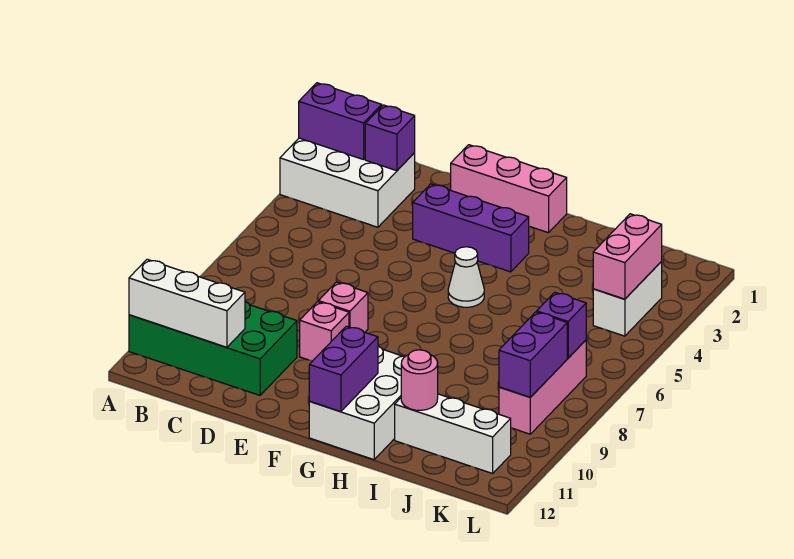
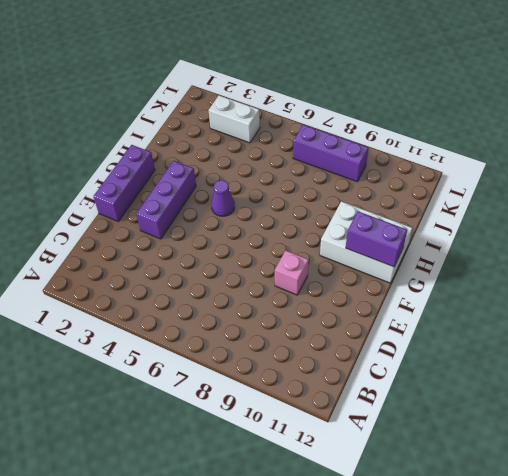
purple brick E1:G1 level 1 -> pink brick E1:G1 level 1
purple cone G5 level 1 -> white cone G5 level 1
purple brick K7:K9 level 1 -> pink brick K7:K9 level 1
none -> white brick A2:C3 level 1
none -> green brick A10:D11 level 1
none -> pink brick E8 level 1

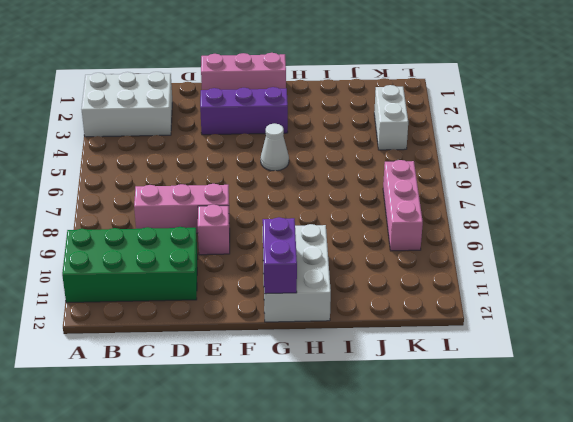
pink brick C8:E8 level 1 -> pink brick E8 level 1
none -> white brick I11:K11 level 1
none -> purple brick A2:B2 level 2
none -> white brick A11:C11 level 2

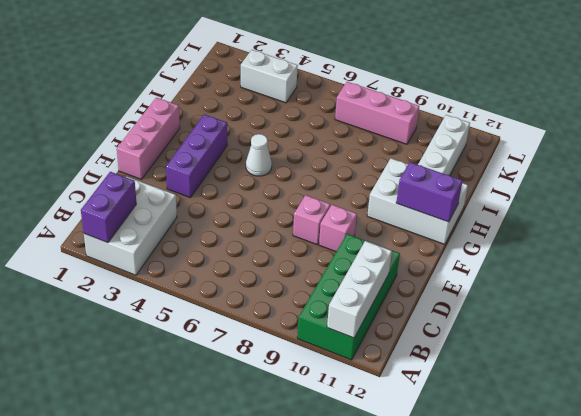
none -> purple brick C2 level 2
none -> pink round brick I11 level 2
none -> pink brick K3:K4 level 2

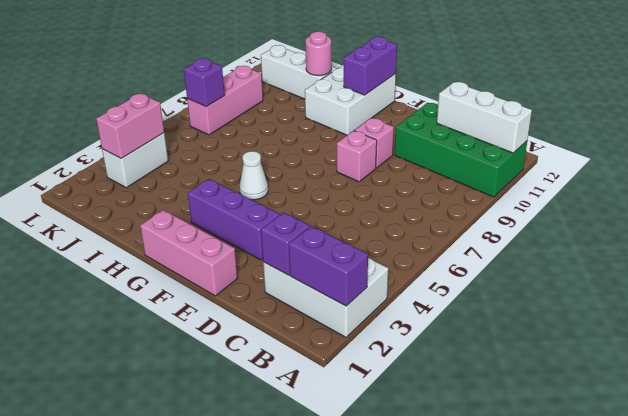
none -> purple brick K8:K9 level 2

